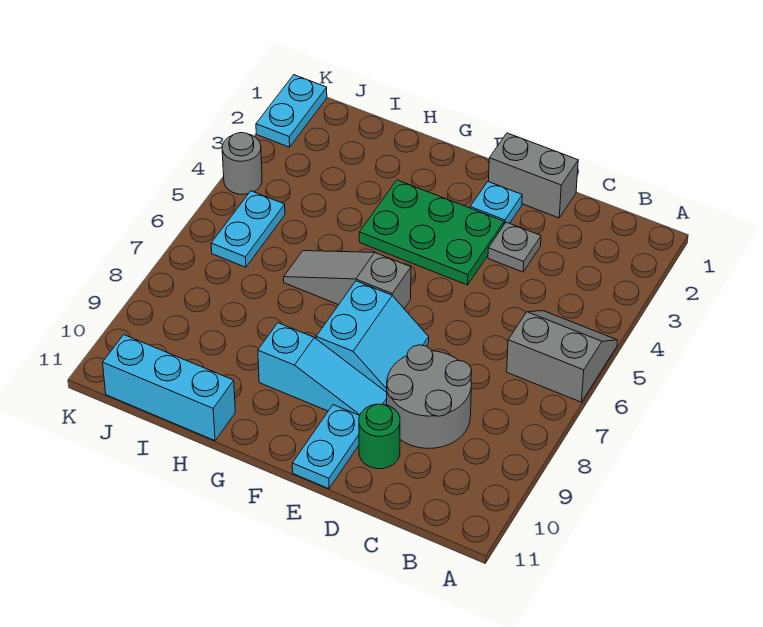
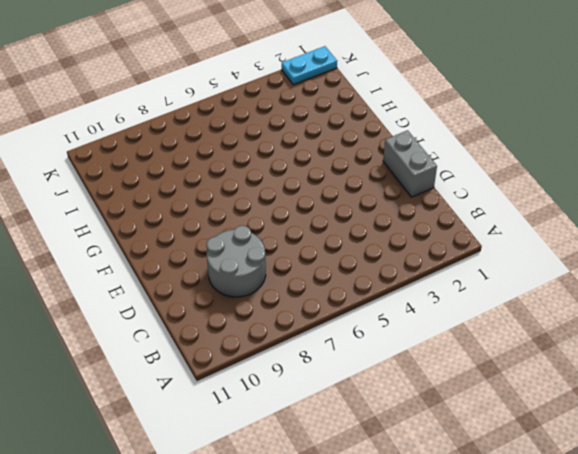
none -> grey slope A5:B6 level 1 top 6
none -> grey plate D3 level 1
none -> green round brick D10 level 1

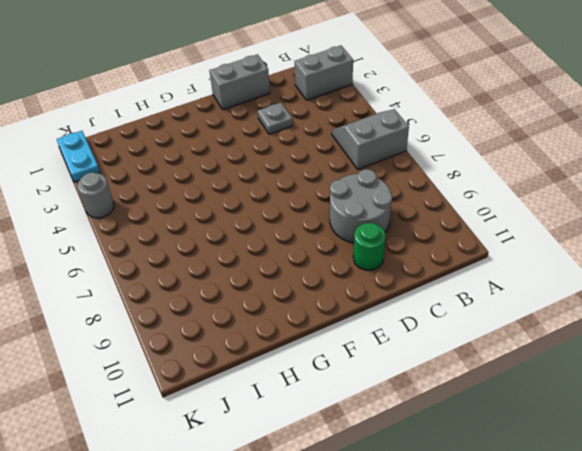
grey brick A2:B2 level 1 -> none
none -> cyan plate E2 level 1
none -> green plate E3:G4 level 1
none -> cyan slope E7:F8 level 1 top F

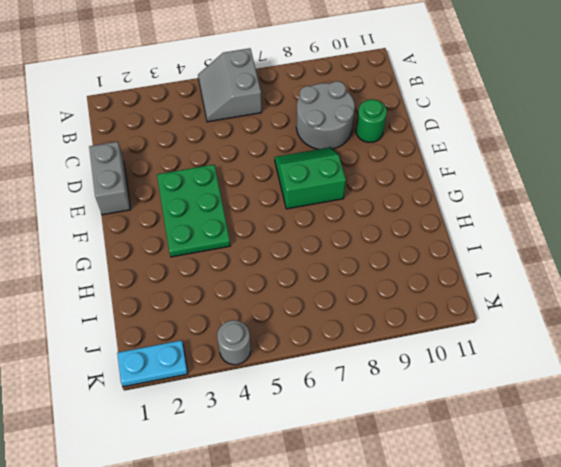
green slope E7:F8 level 1 top F -> cyan slope E7:F8 level 1 top F
none -> grey plate D3 level 1
none -> cyan plate E2 level 1
none -> cyan slope E9:G9 level 1 top G

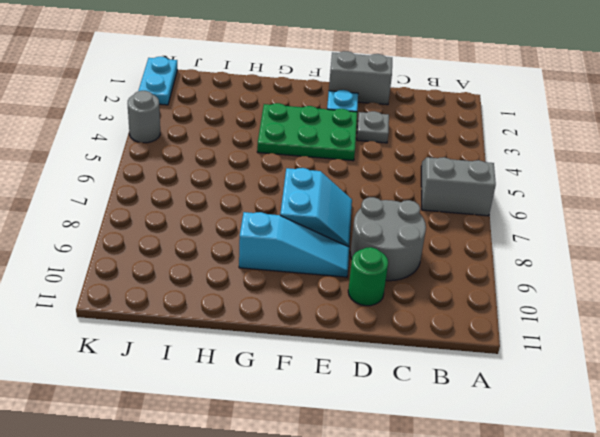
none -> cyan plate E10:E11 level 1
none -> grey slope F6:H6 level 1 top F
none -> cyan brick H11:J11 level 1

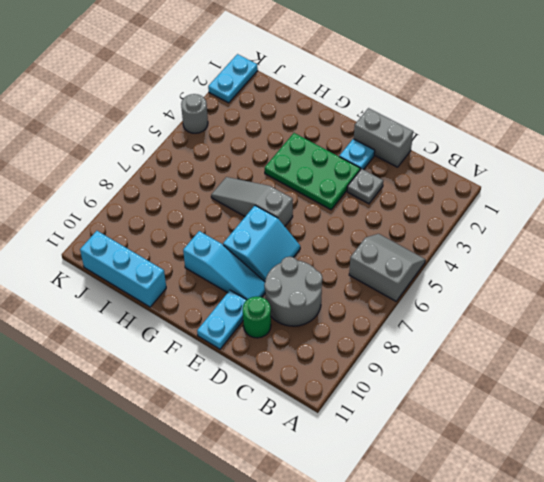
none -> cyan plate J5:J6 level 1

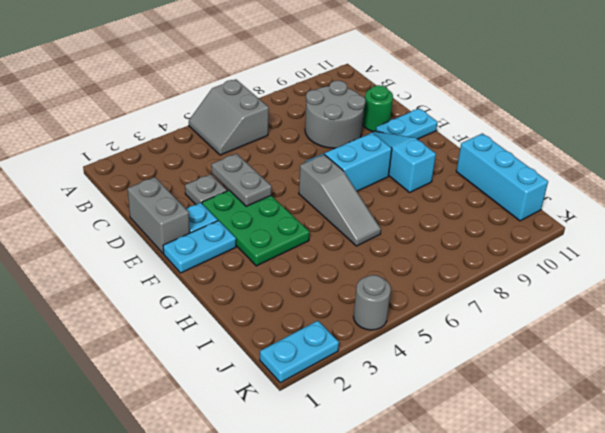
grey plate D4:E4 level 2 -> none
cyan plate F1:F2 level 1 -> cyan plate J5:J6 level 1

